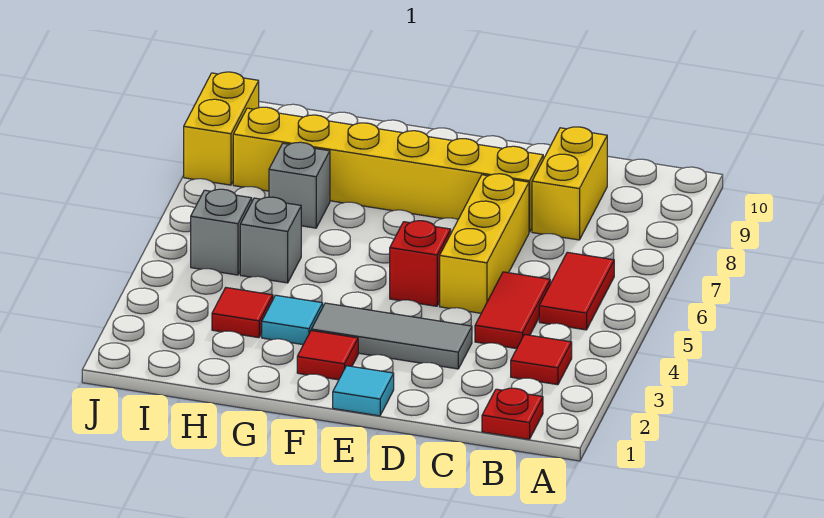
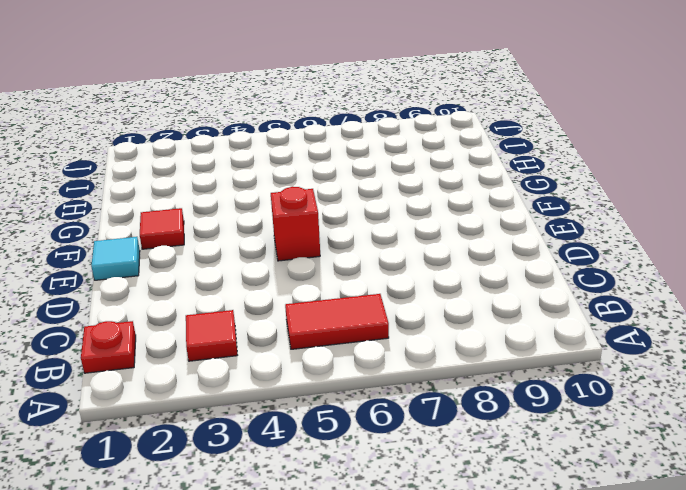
none -> red tile C4:C5 level 1
none -> yellow brick C8:C9 level 1
none -> grey tile D3:F3 level 1

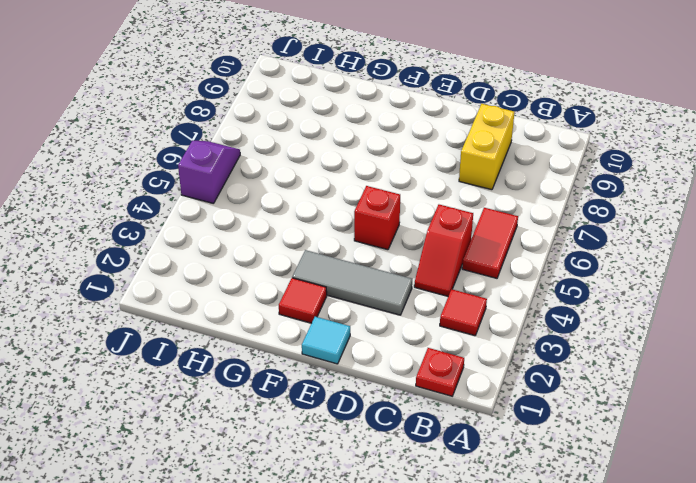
red slope C4:C5 level 1 top 5 -> red tile C4:C5 level 1
purple slope J5:J6 level 1 top 5 -> none
none -> yellow brick D5:D7 level 1
none -> yellow brick D8:I8 level 1
none -> cyan tile G3 level 1

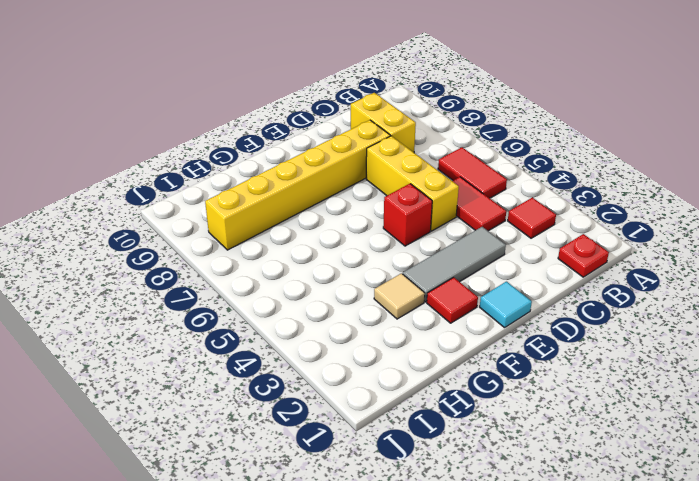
tan tile G3 level 1 -> cyan tile G3 level 1
none -> red tile H3 level 1
none -> grey brick H5 level 1
none -> grey brick H7 level 1

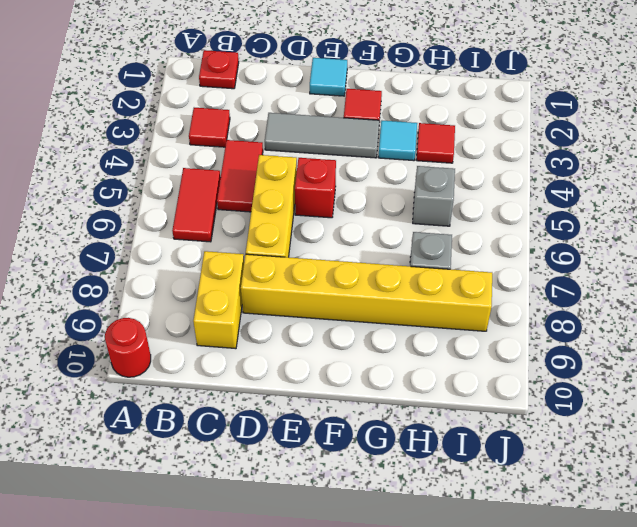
red round brick A10 level 1 -> none
none -> grey brick I5 level 1
none -> yellow brick J8:J9 level 1

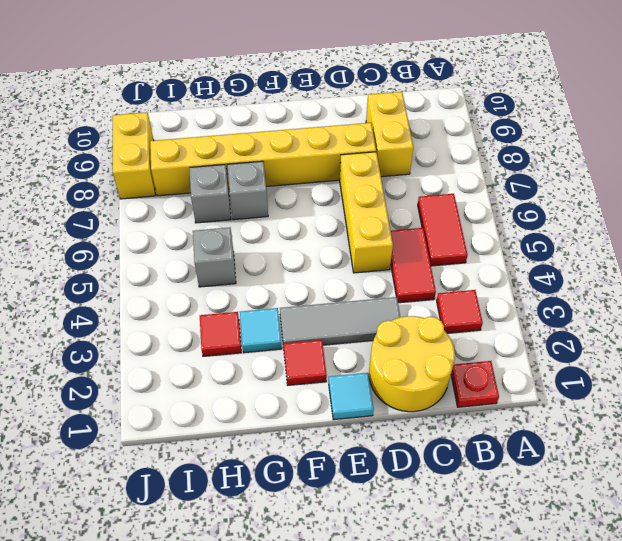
yellow round brick C1:D2 level 1 -> none
grey brick G7 level 1 -> grey brick I5 level 1
none -> red brick E5 level 1

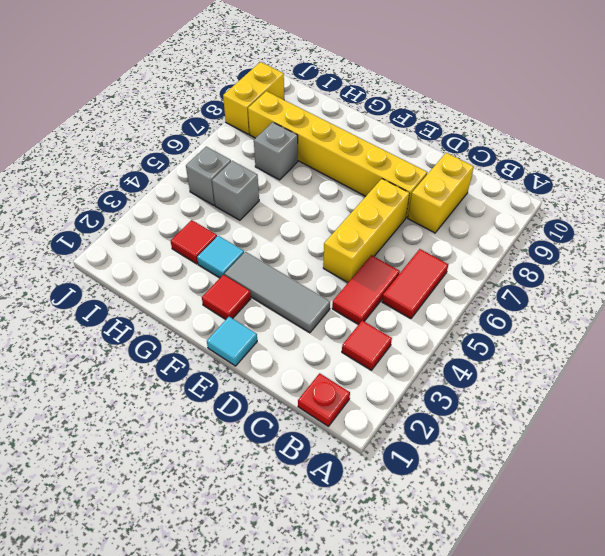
none -> red brick E5 level 1

